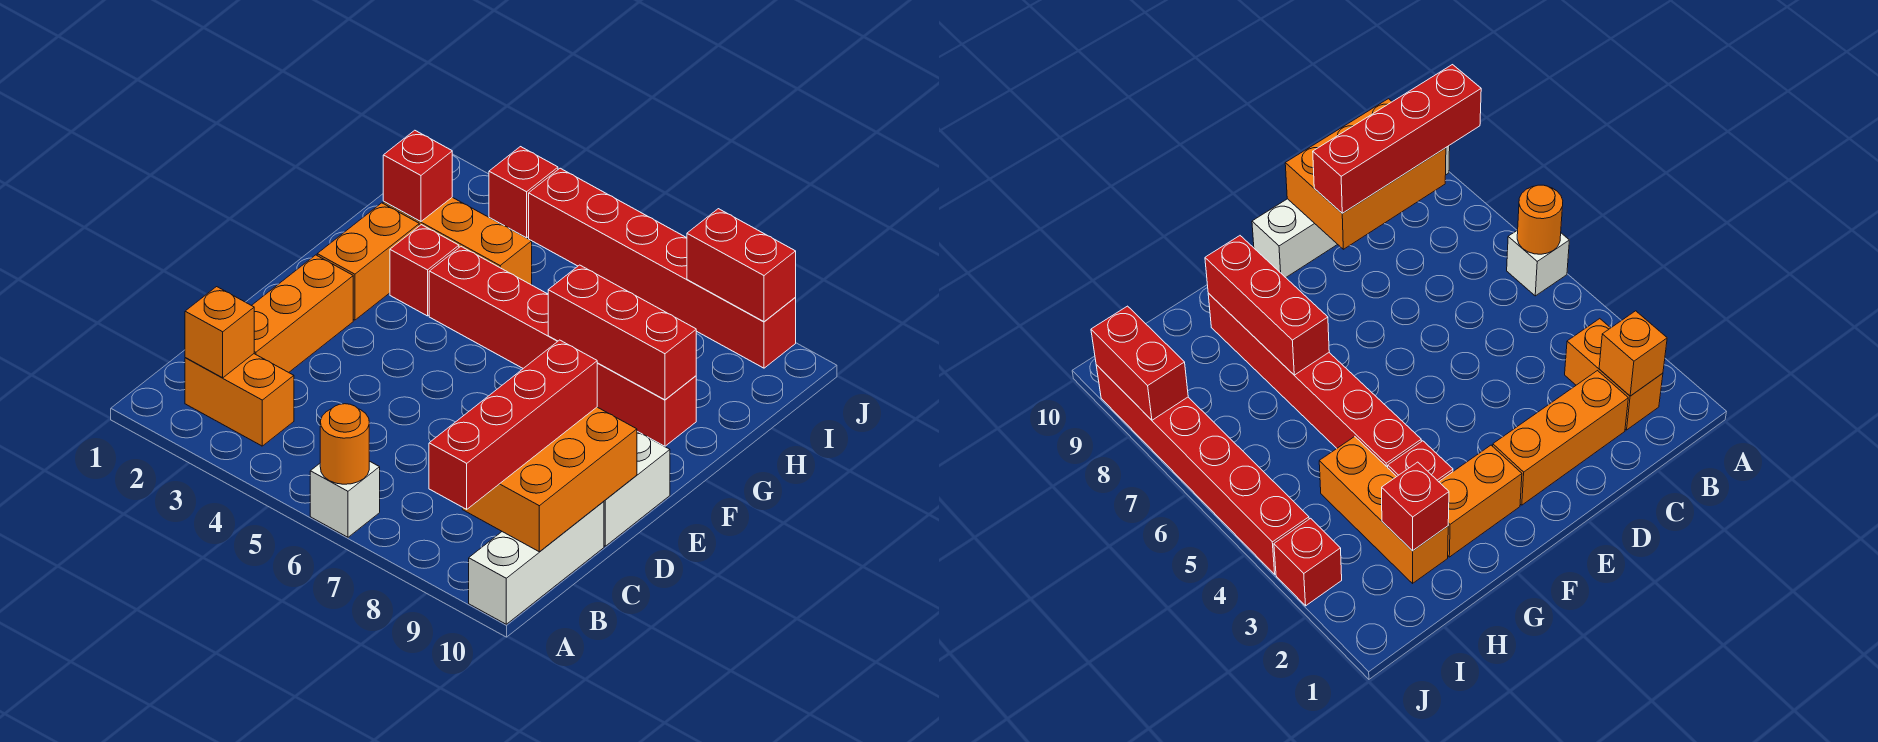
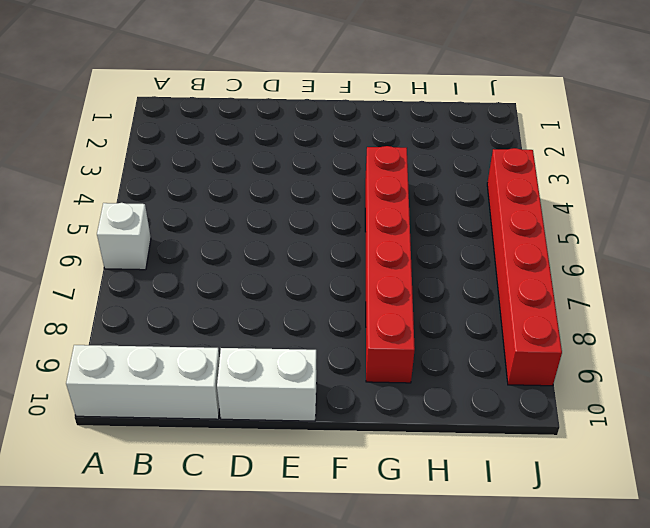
none -> orange brick B2:B3 level 1
none -> orange brick C2:E2 level 1
none -> orange brick F2:G2 level 1

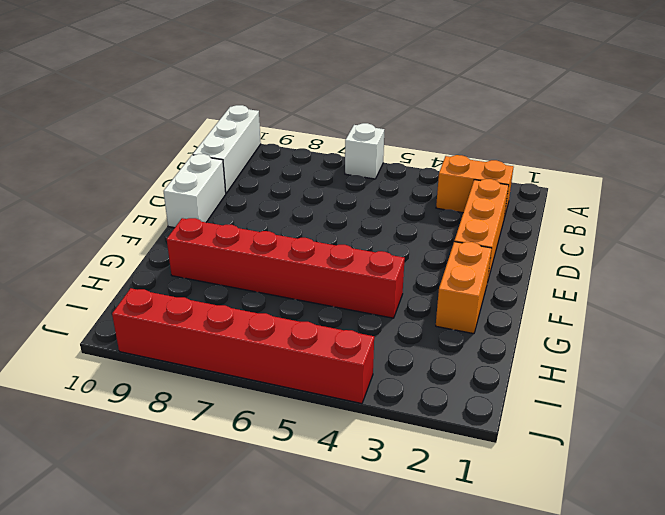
none -> red brick G3 level 1
none -> orange brick H2:H4 level 1
none -> red brick J3 level 1

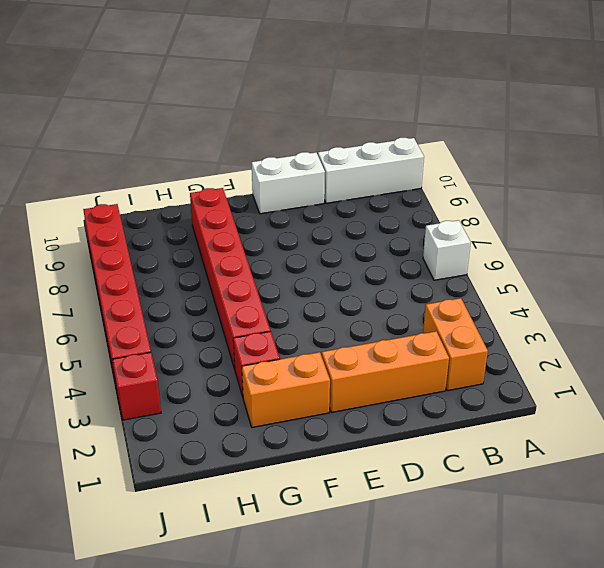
none -> orange brick H2:H4 level 1
none -> orange round brick A6 level 2
none -> orange brick B2 level 2

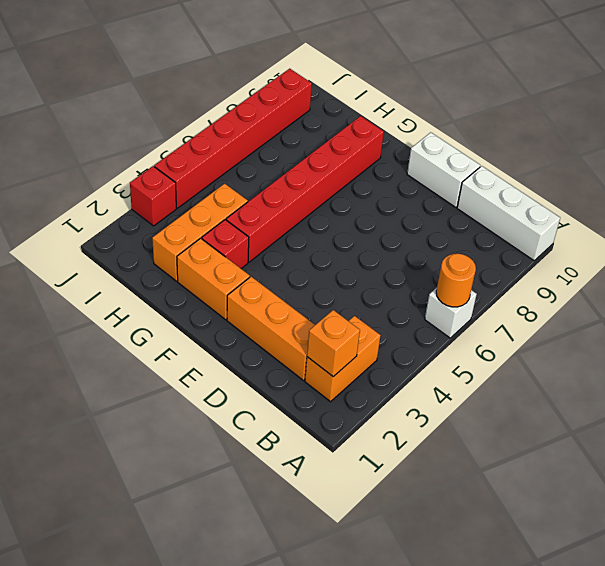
none -> orange brick B9:D10 level 2
none -> red brick G7:G9 level 2
none -> red brick H2 level 2

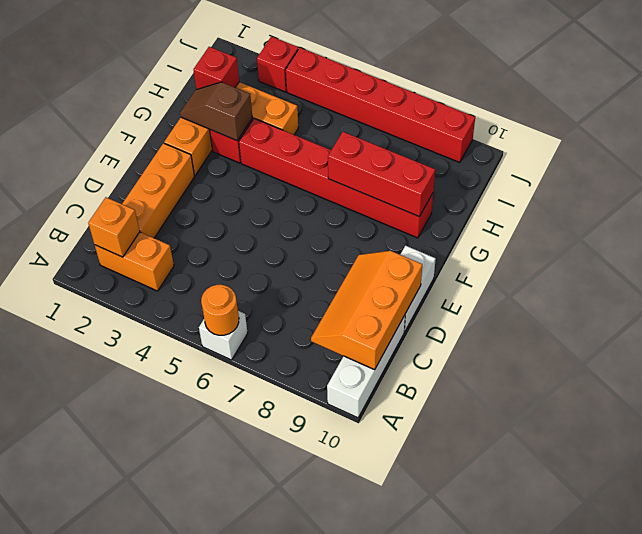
orange slope B9:D10 level 2 top 10 -> orange brick B9:D10 level 2
brown slope G2:G3 level 2 top 3 -> none
none -> red brick J8:J9 level 2
none -> red brick A9:D9 level 3

